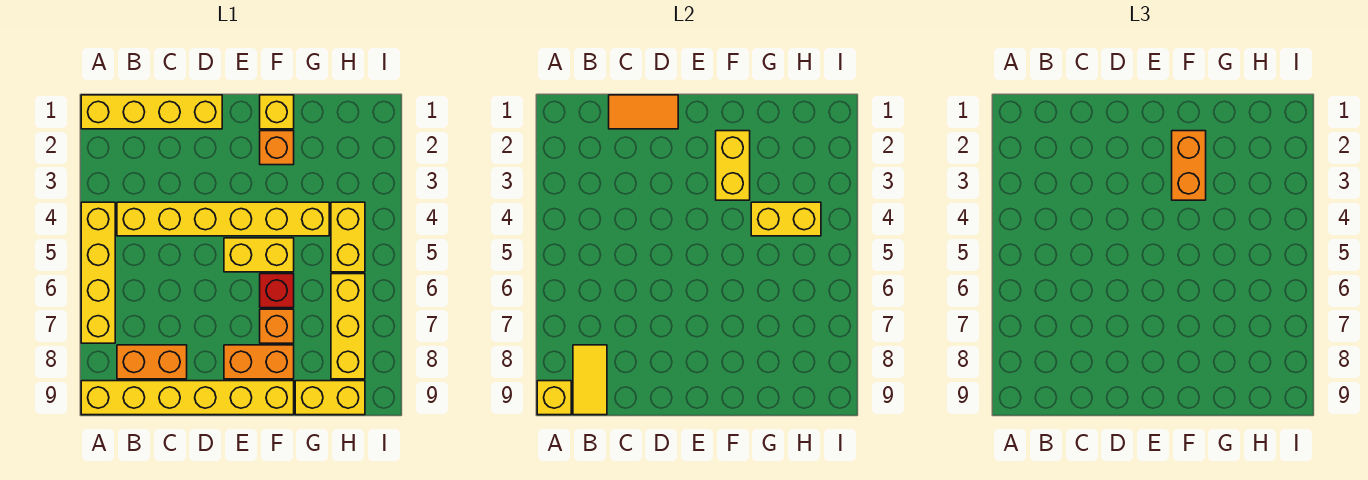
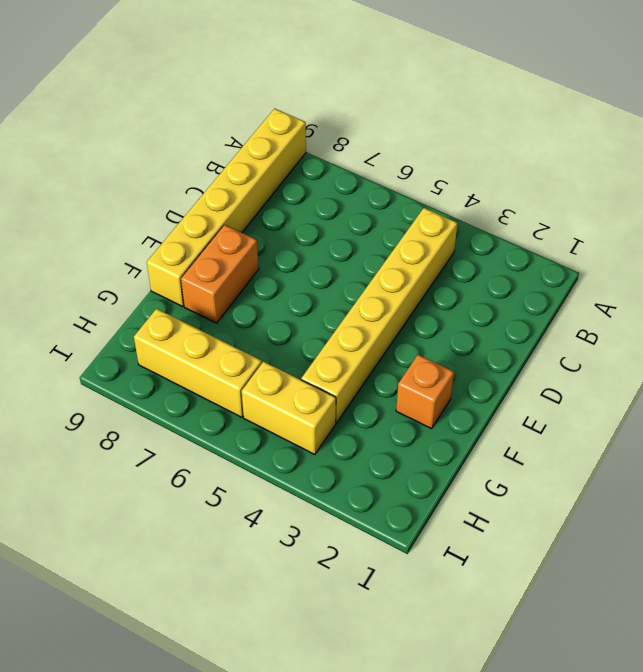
none -> yellow brick A1:D1 level 1
none -> yellow brick A4:A7 level 1
none -> orange brick B8:C8 level 1

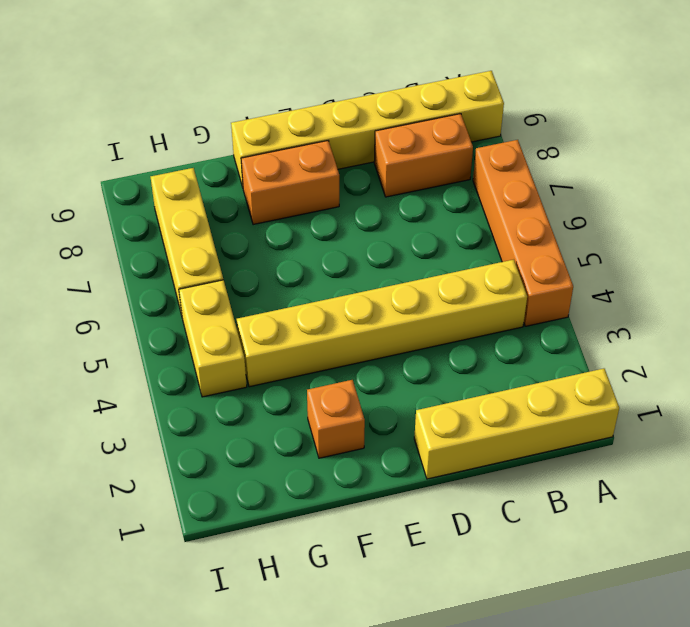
orange brick A4:A7 level 1 -> yellow brick A4:A7 level 1
none -> yellow brick E5:F5 level 1
none -> yellow brick F1 level 1
none -> red brick F6 level 1

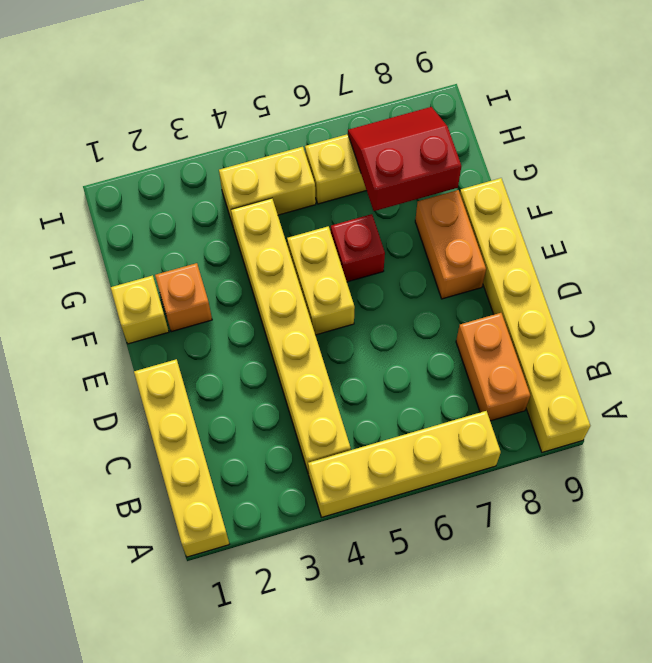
red slope G7:H8 level 2 top G -> none
none -> orange brick F7 level 1
none -> yellow brick G9:H9 level 1
none -> yellow brick A9 level 2

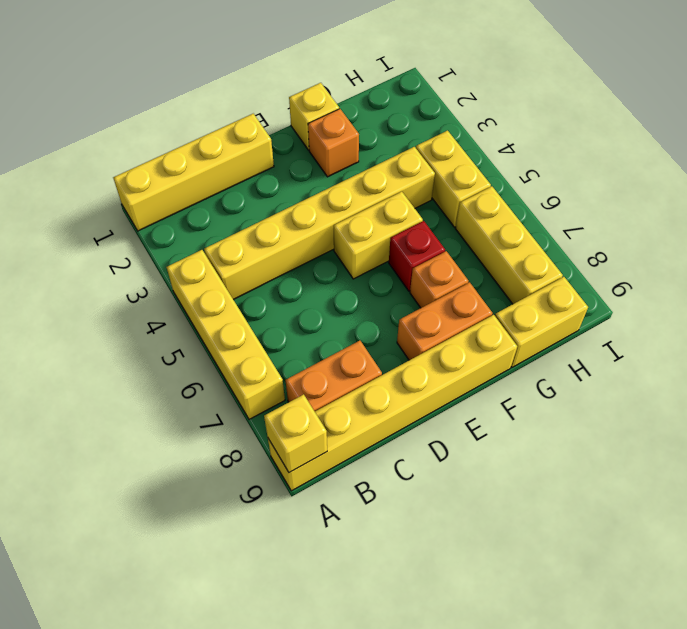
none -> yellow tile B8:B9 level 2
none -> orange tile C1:D1 level 2
none -> yellow brick F2:F3 level 2

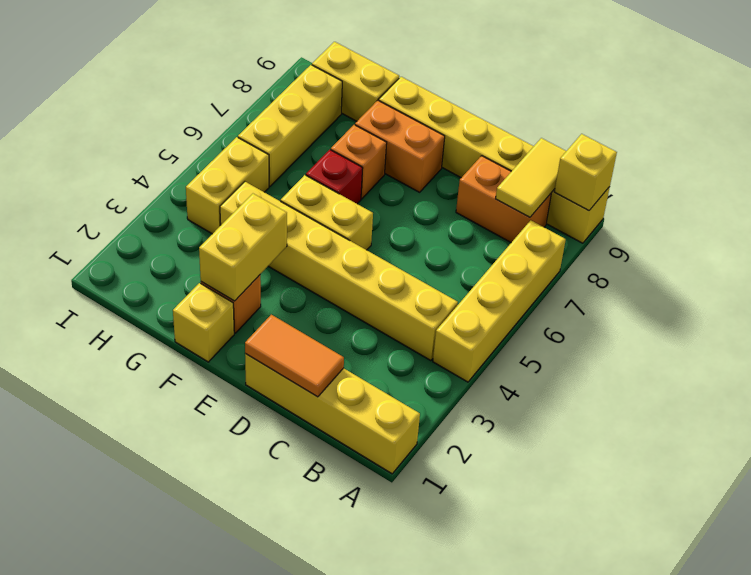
none -> yellow brick G4:H4 level 2
none -> orange brick F2:F3 level 3

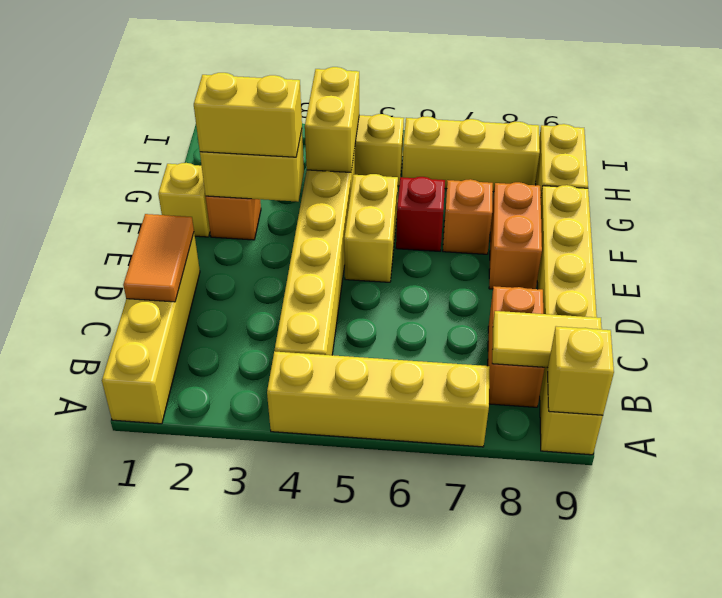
yellow brick F2:F3 level 3 -> orange brick F2:F3 level 3

